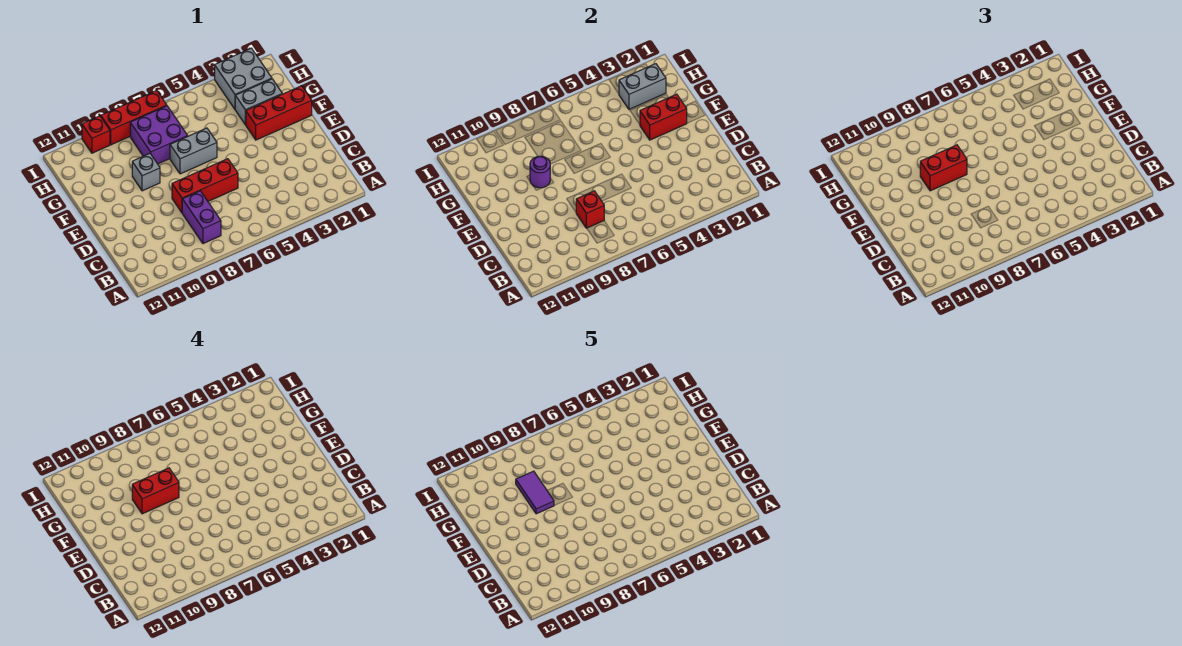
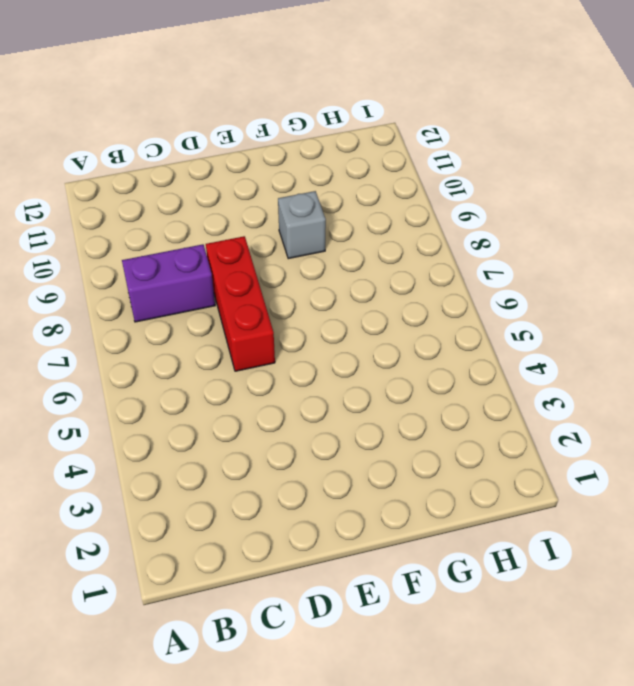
none -> red brick F1:F3 level 1
none -> grey brick F6:F7 level 1
none -> grey brick G2:G3 level 1

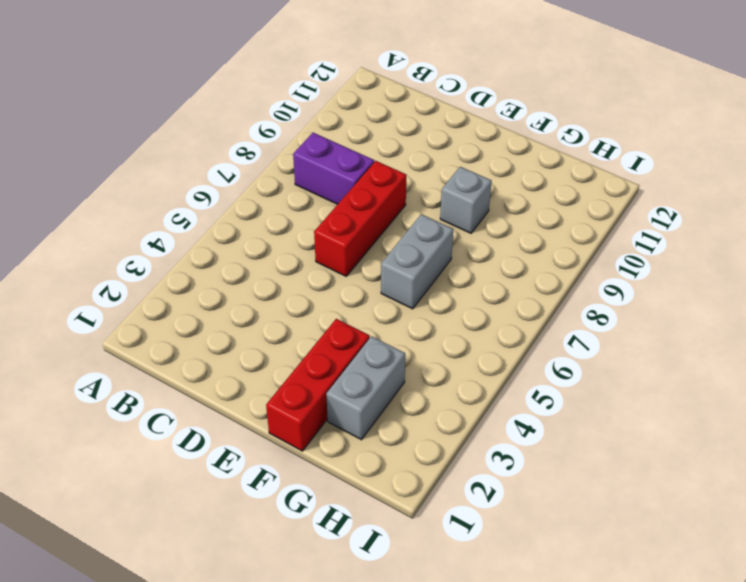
none -> purple brick G7:H8 level 1
none -> grey brick H2:I3 level 1
none -> red brick I7:I9 level 1

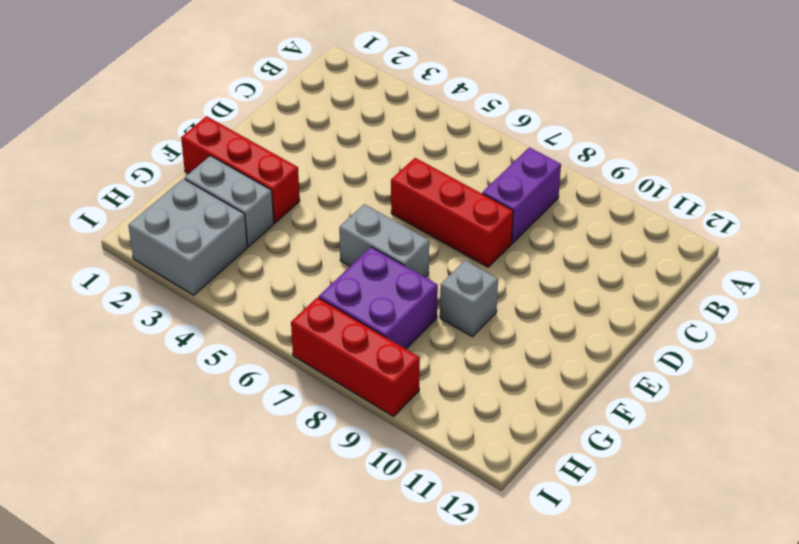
none -> red brick I10 level 1
none -> red brick C8 level 2
none -> red brick F2:F3 level 2

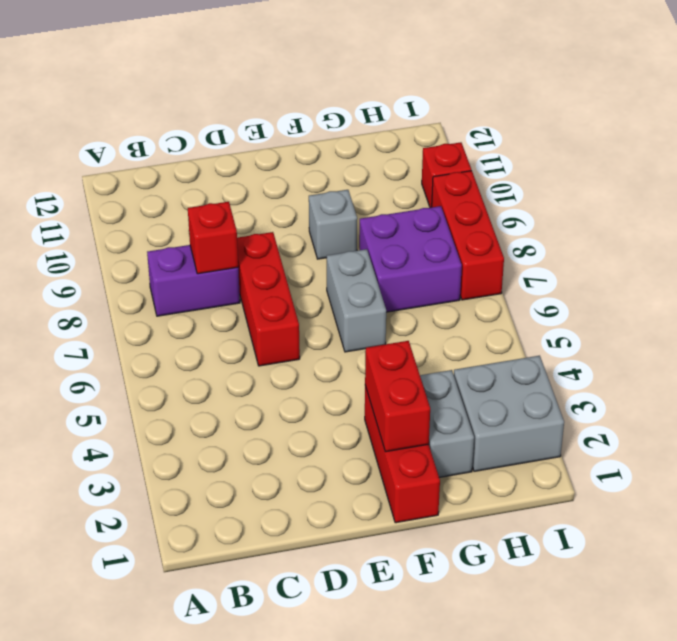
none -> purple round brick F9 level 2
none -> grey brick H2:H3 level 2
none -> red brick F8:F9 level 3

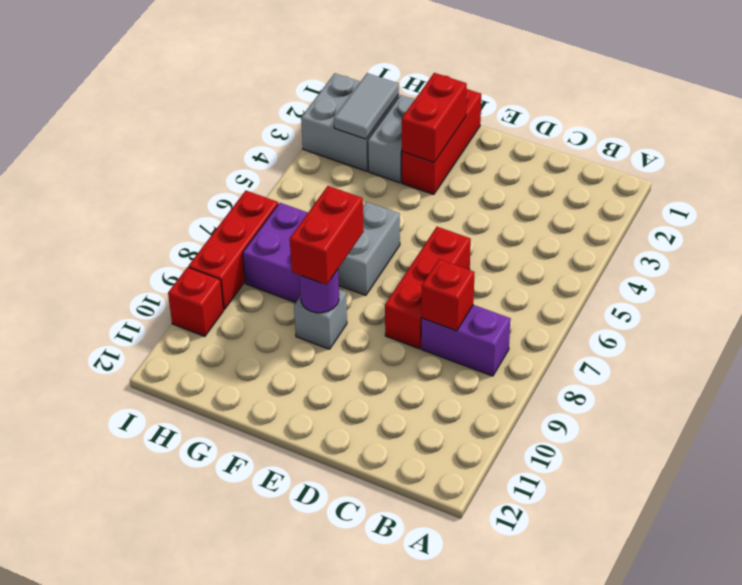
grey tile H2:H3 level 2 -> grey brick H2:H3 level 2
none -> red brick F8:F9 level 4
none -> purple tile F9:G9 level 5

